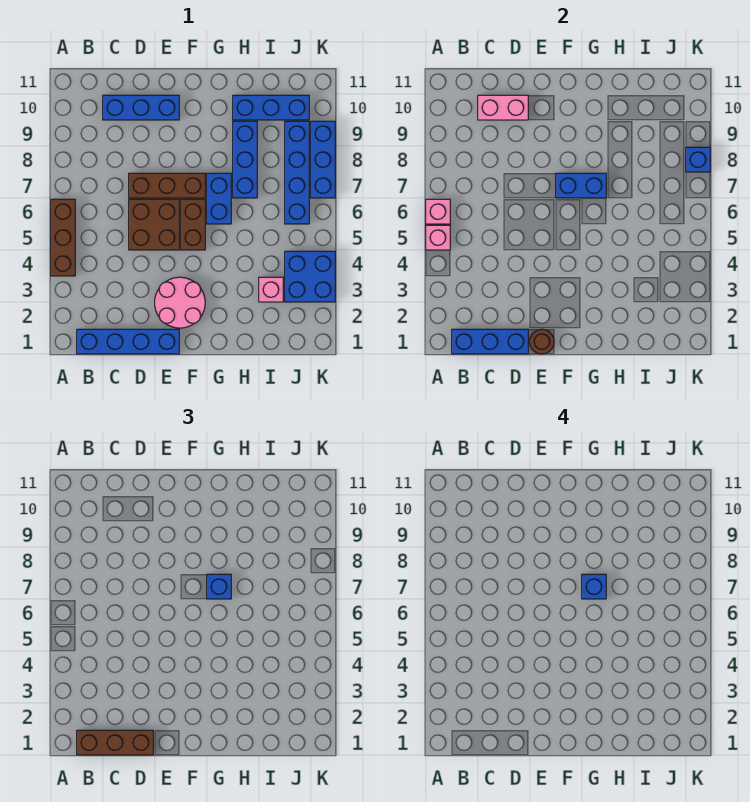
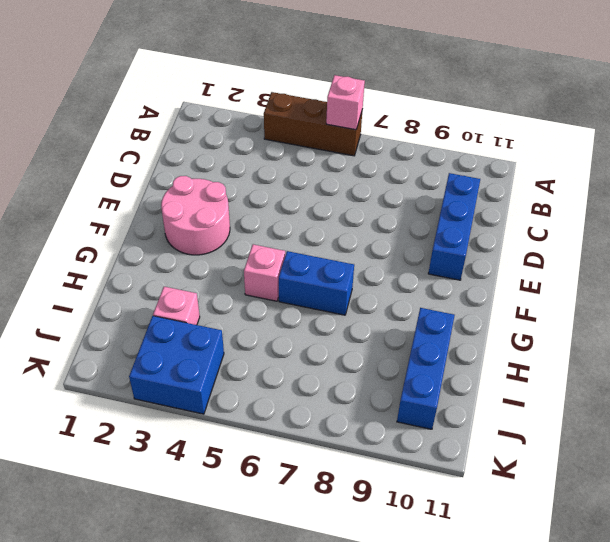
pink brick G5 level 1 -> pink brick A5 level 2
none -> blue brick B1:E1 level 1
none -> brown brick D5:E6 level 1
none -> brown brick D7:F7 level 1

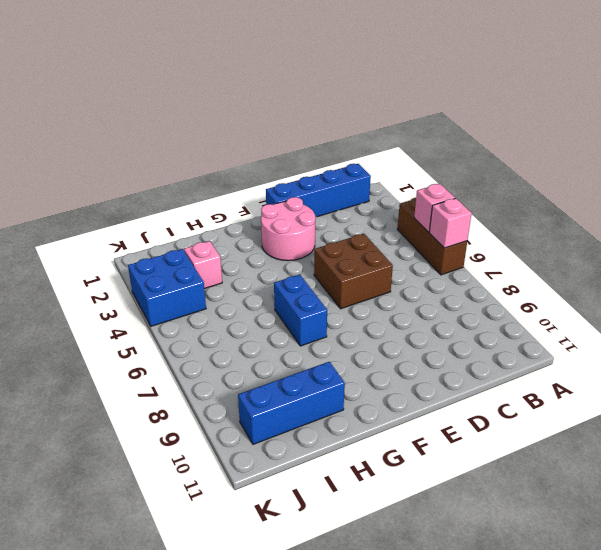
none -> blue brick C10:E10 level 1
none -> brown brick D7:F7 level 1
none -> brown brick F5:F6 level 1

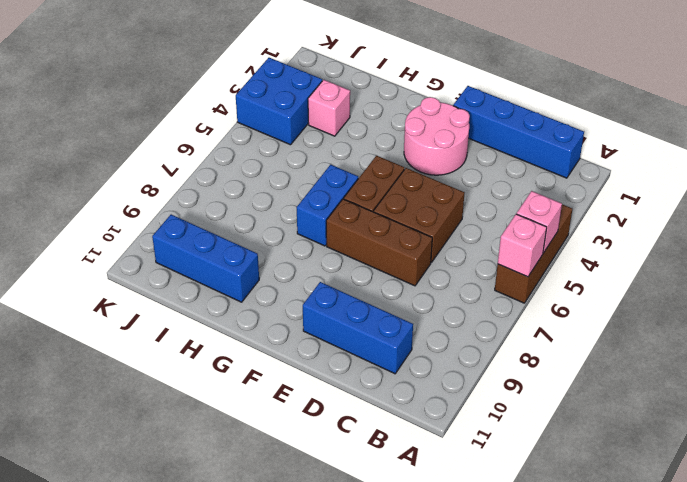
none -> blue brick H7:H9 level 1
none -> blue brick J6:J9 level 1
none -> blue brick K7:K9 level 1

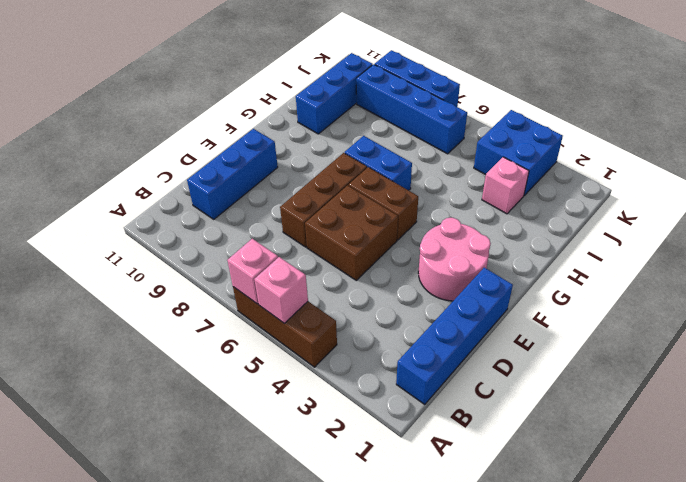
none -> blue brick H7:H9 level 1
none -> blue brick B1:D1 level 2
none -> pink brick C10:D10 level 2

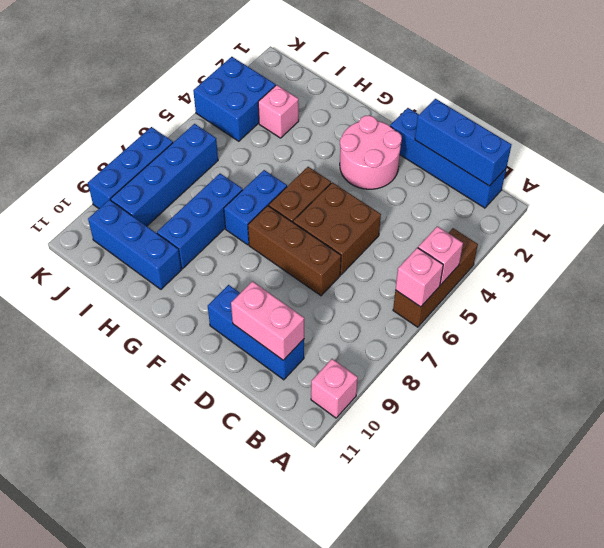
pink brick A10 level 1 -> none
none -> brown round brick E1 level 2
none -> blue brick F7:G7 level 2
none -> blue brick K8 level 2

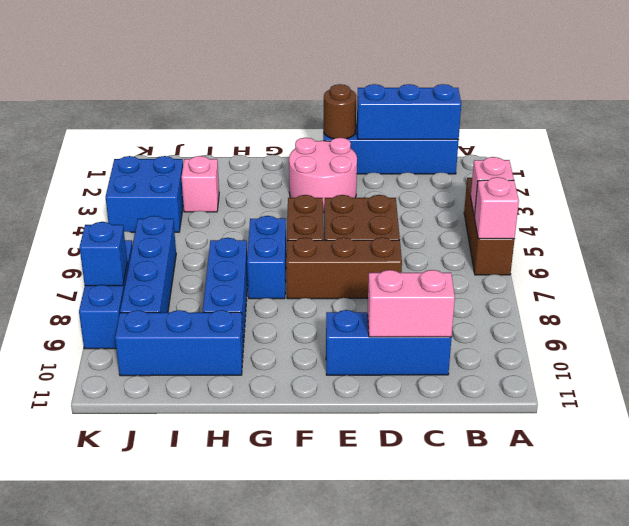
none -> blue brick F7:G7 level 2
none -> brown brick B1:D1 level 3
none -> blue brick G7 level 3

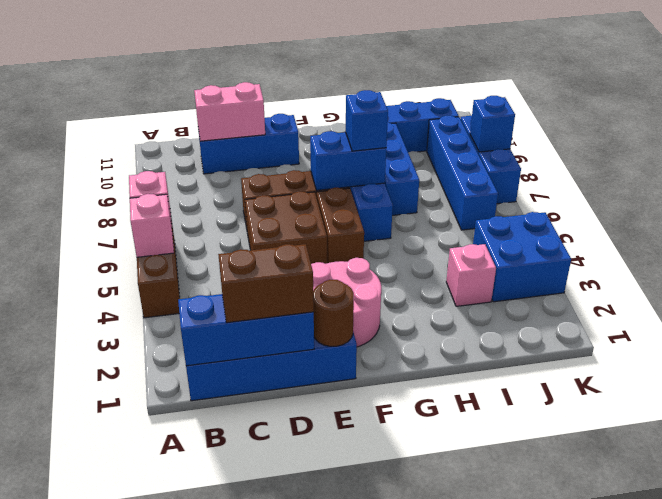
brown brick C1:D1 level 3 -> brown brick B1:D1 level 3
none -> blue brick G7 level 4

